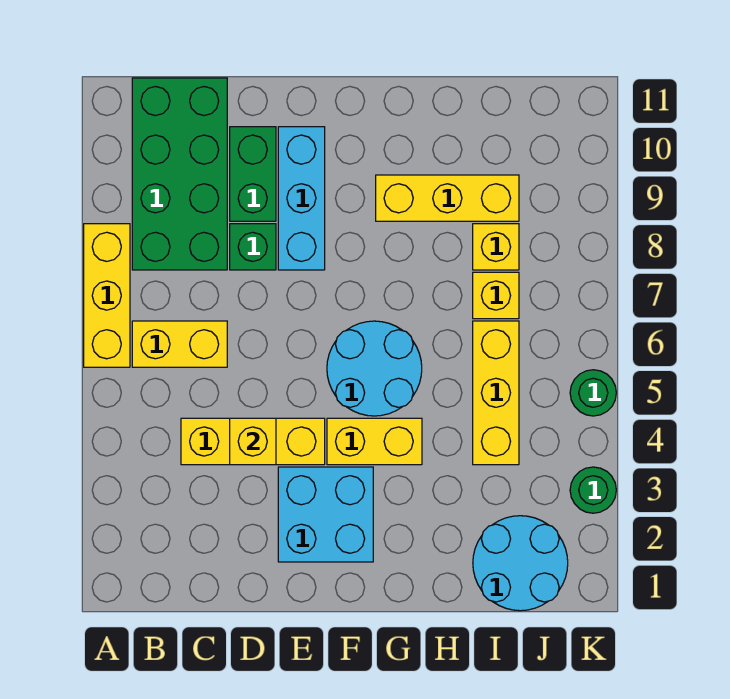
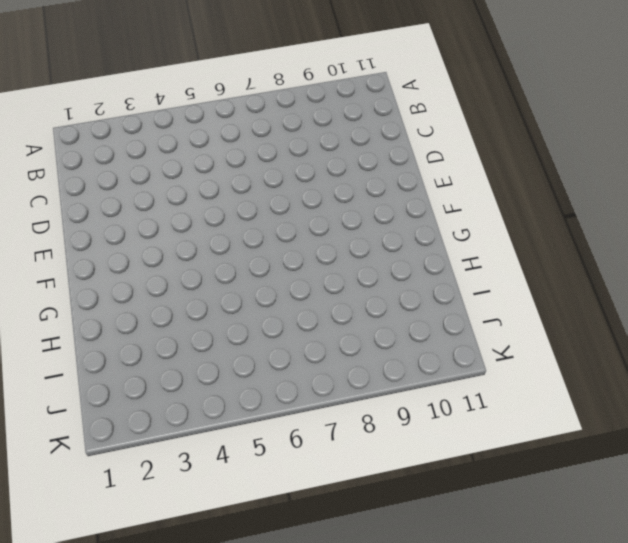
none -> yellow brick A6:A8 level 1
none -> yellow brick B6:C6 level 1
none -> green brick B8:C11 level 1

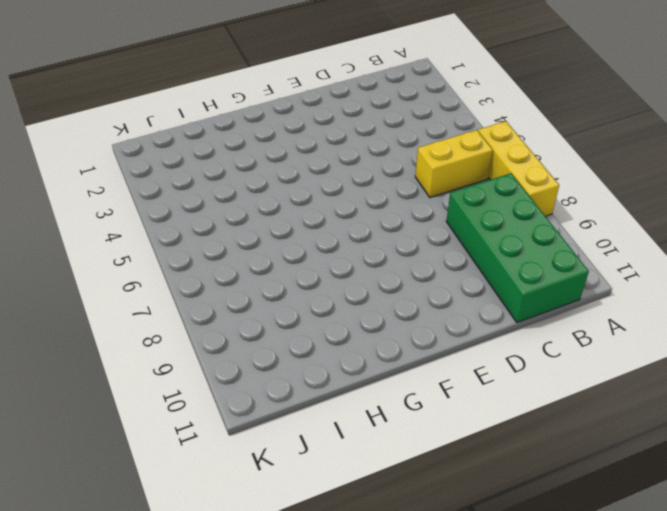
none -> yellow brick C4:E4 level 1
none -> green brick D8 level 1
none -> green brick D9:D10 level 1

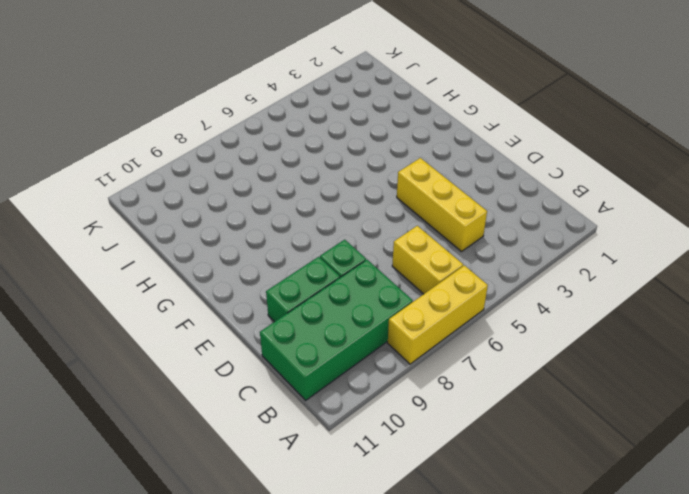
none -> cyan brick E2:F3 level 1
none -> cyan brick E8:E10 level 1
none -> yellow brick F4:G4 level 1

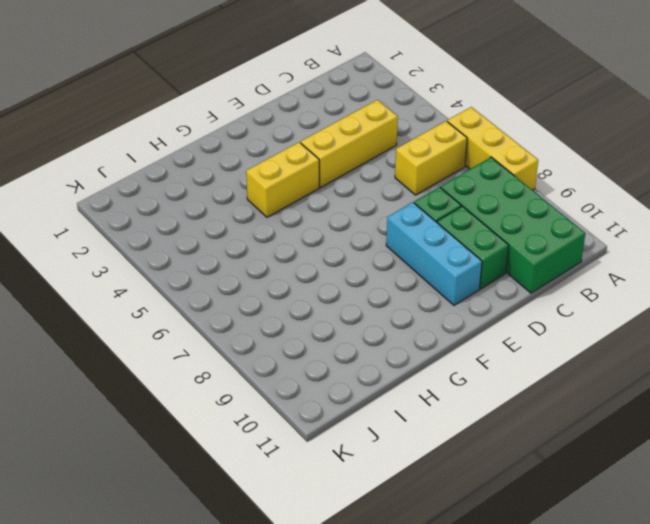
none -> cyan brick E2:F3 level 1
none -> cyan round brick F5:G6 level 1
none -> yellow brick G9:I9 level 1

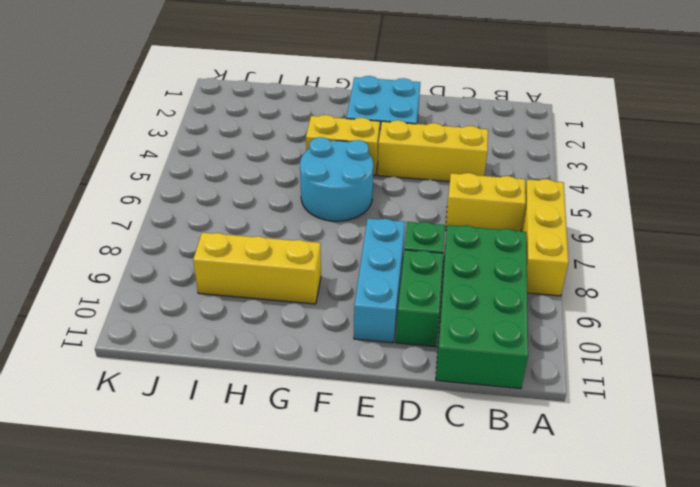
none -> cyan round brick I1:J2 level 1
none -> yellow brick I4:I6 level 1
none -> yellow brick I7 level 1

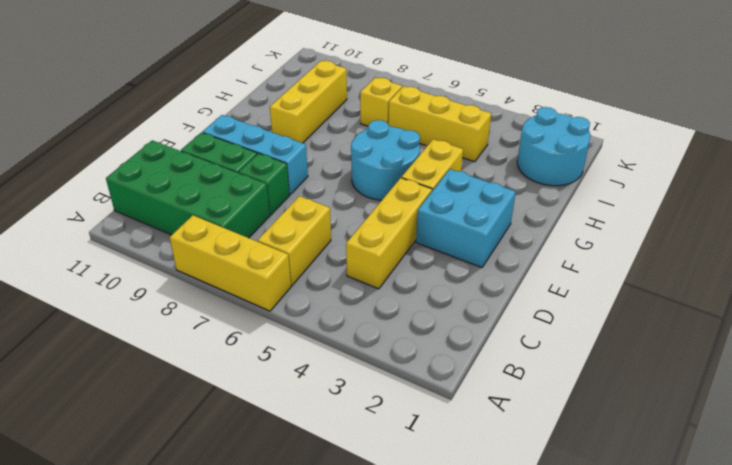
none -> yellow brick I8 level 1
none -> green round brick K3 level 1
none -> green round brick K5 level 1

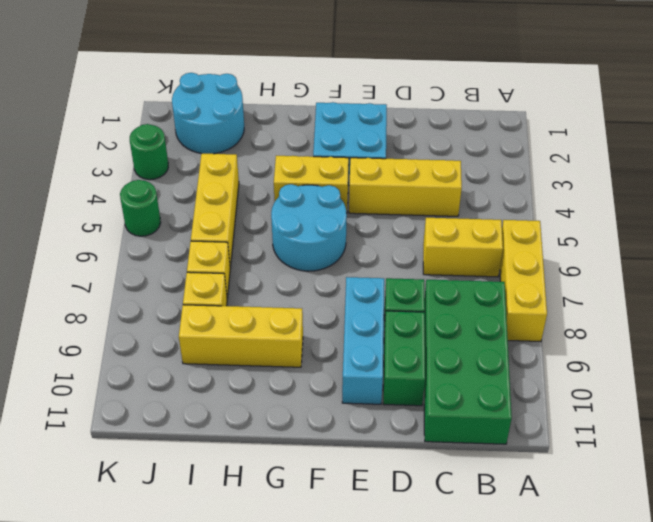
none -> yellow brick D4 level 2

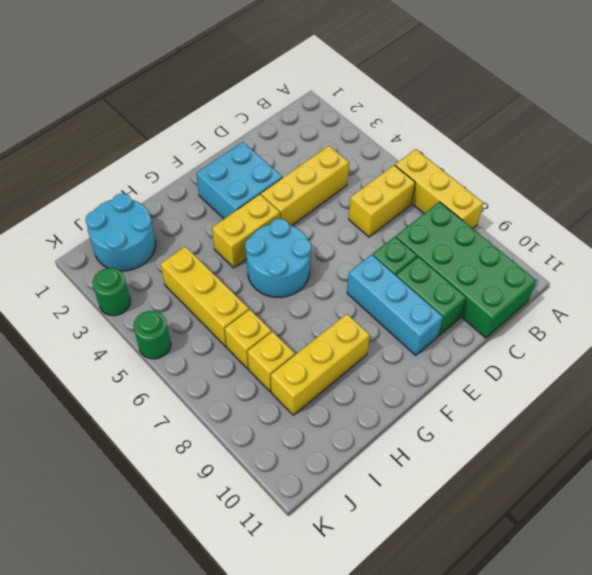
none -> yellow brick D4 level 2

